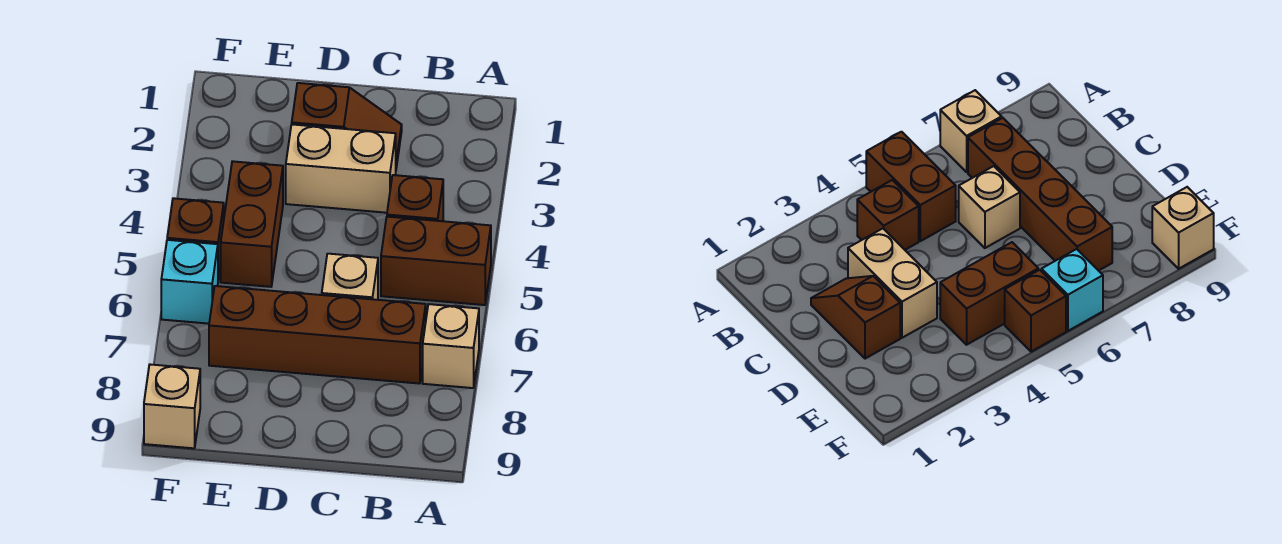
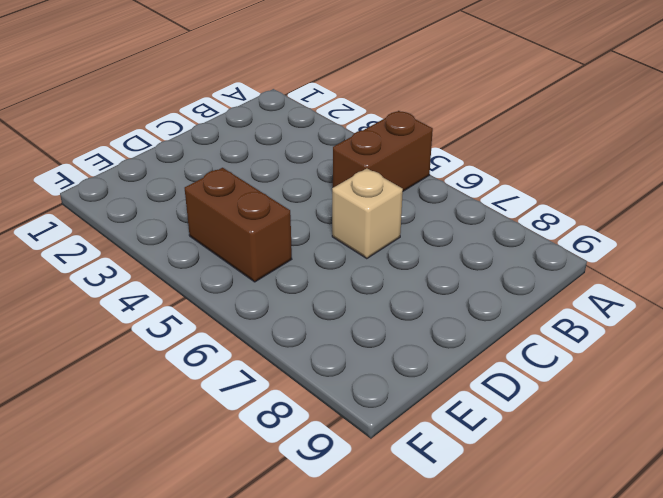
none -> tan brick A7 level 1
none -> brown brick B4 level 1

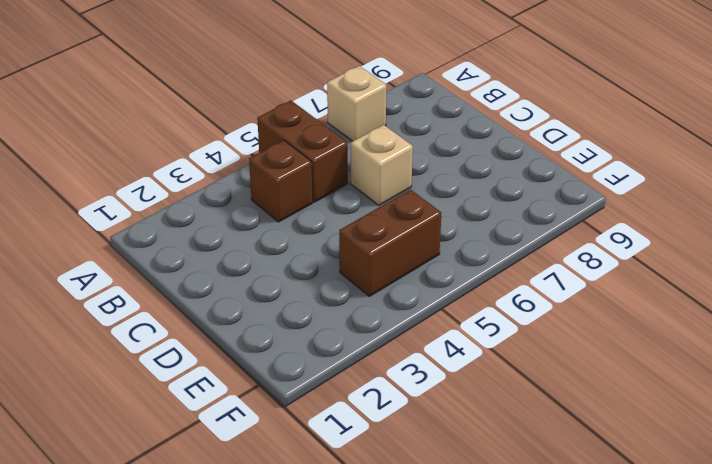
none -> brown brick B7:E7 level 1
none -> brown slope C2:D2 level 1 top D

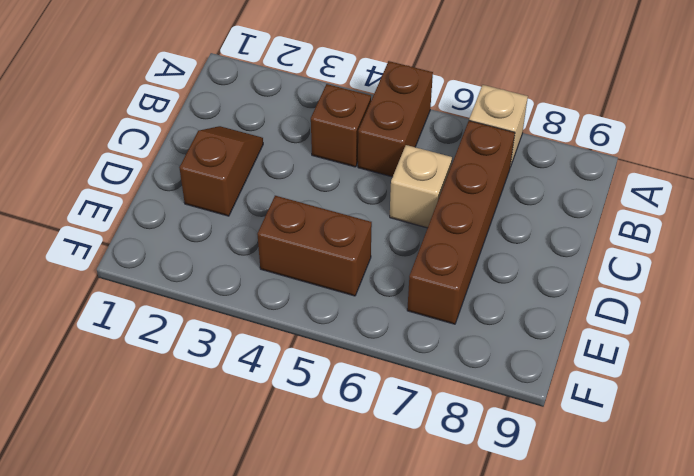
none -> tan brick C3:D3 level 1
none -> brown brick F5 level 1

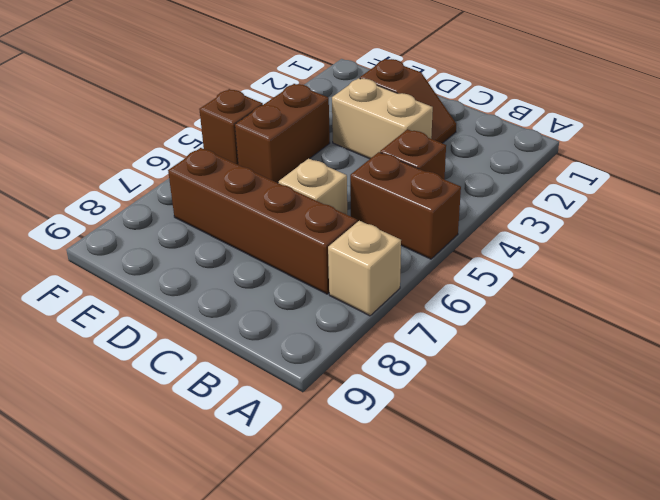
none -> cyan brick F6 level 1
none -> tan brick F9 level 1

